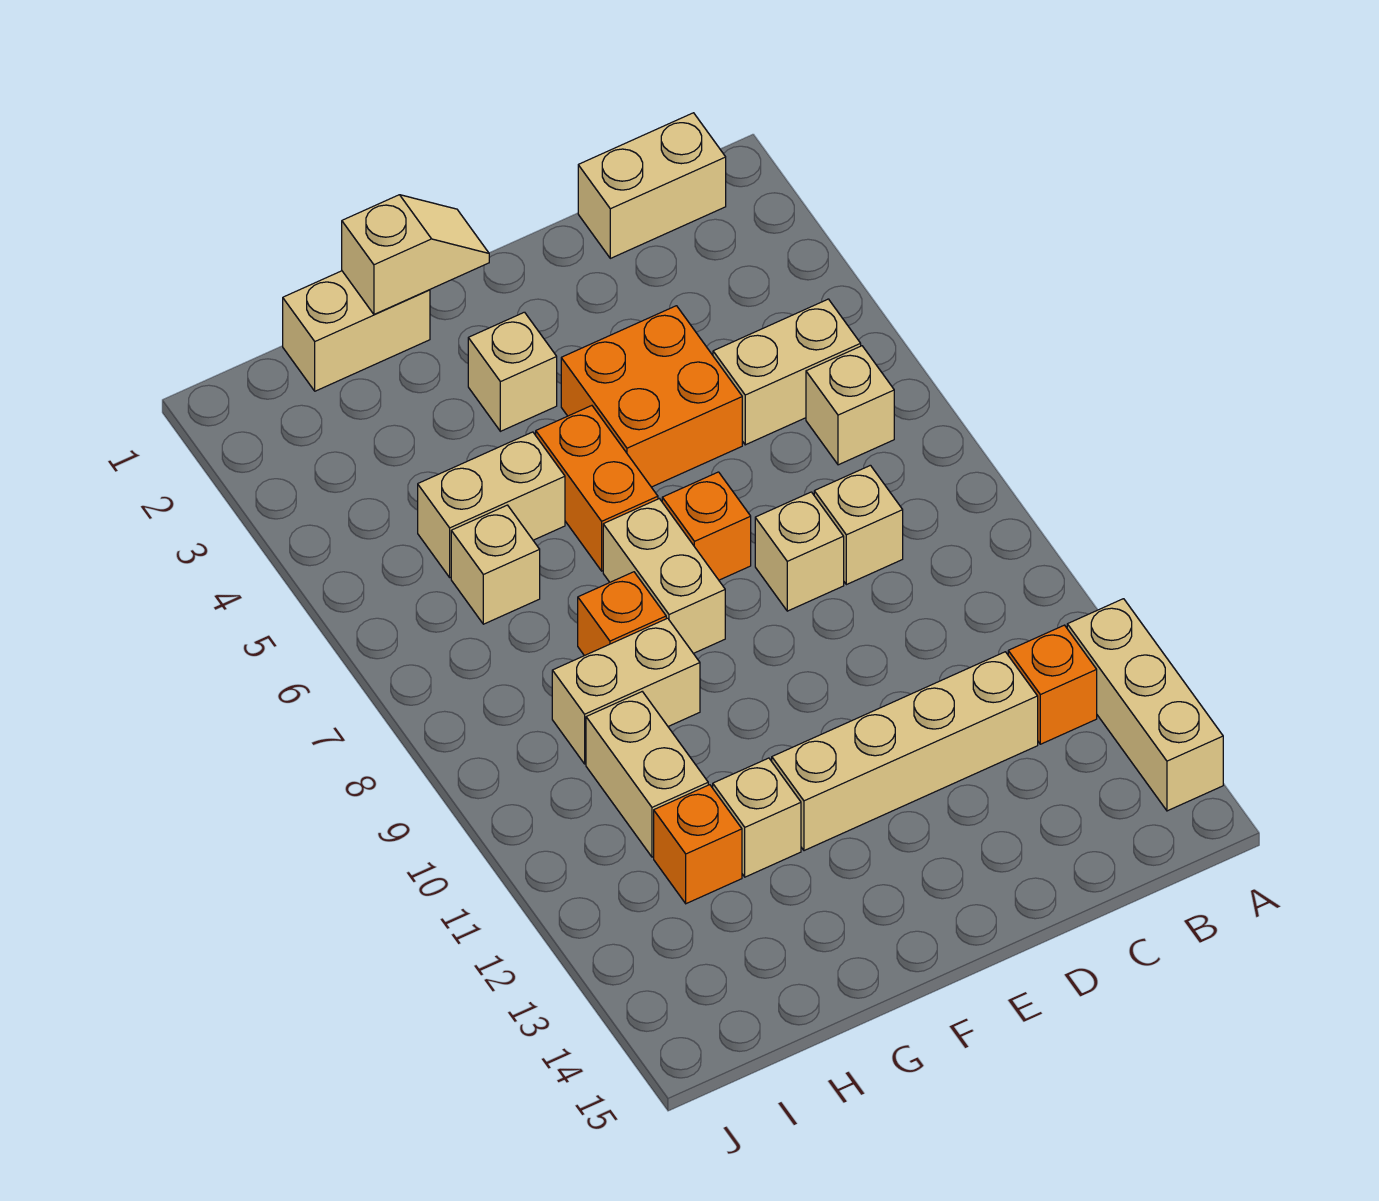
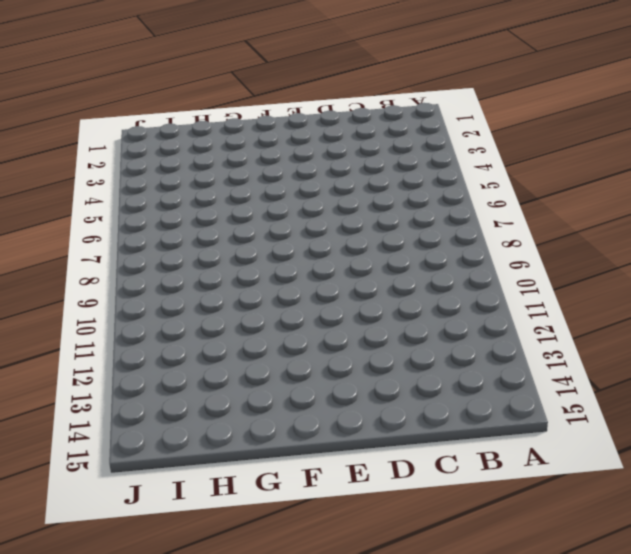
none -> tan brick A12:A14 level 1
none -> tan brick B1:C1 level 1
none -> tan brick B5:C5 level 1

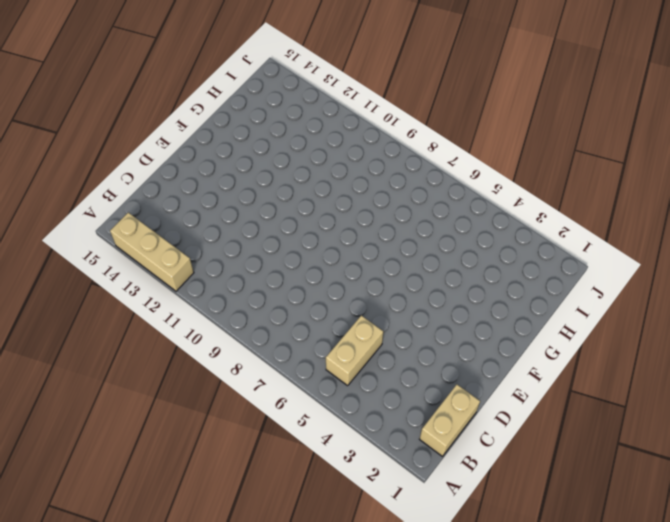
none -> tan brick B6 level 1
none -> orange brick B12 level 1
none -> tan brick C8 level 1

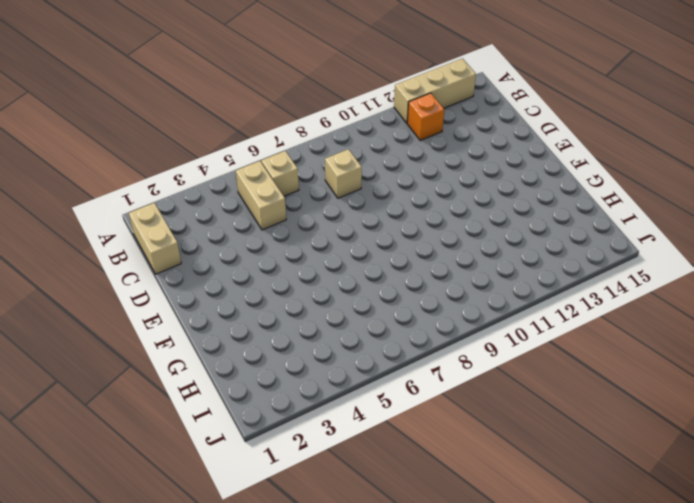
none -> tan brick C12:F12 level 1
none -> orange brick D4:E5 level 1
none -> tan brick D8 level 1

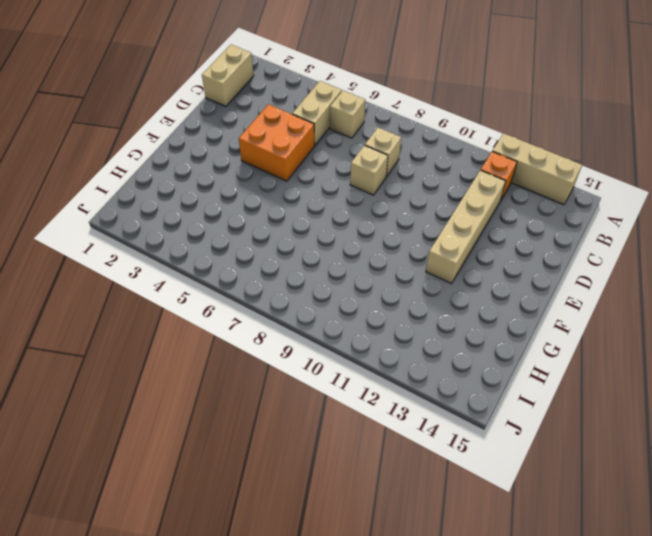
none -> orange brick E7 level 1
none -> tan brick F3 level 1
none -> orange brick F5:F6 level 1

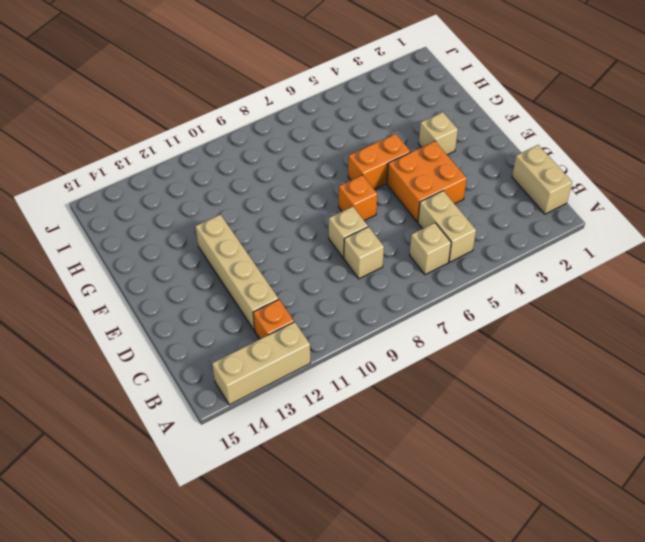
none -> tan brick F7:F8 level 1
none -> tan brick G1:H1 level 1
none -> tan brick G5:H5 level 1

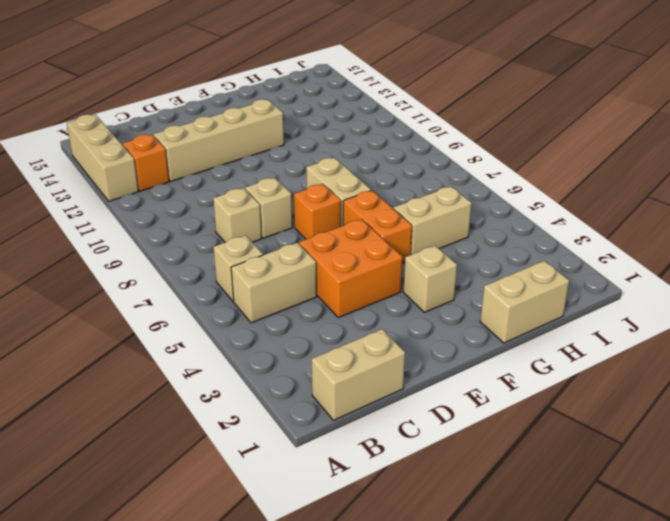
none -> orange brick G8 level 1
none -> tan brick G9:H9 level 1
none -> tan brick G12 level 1

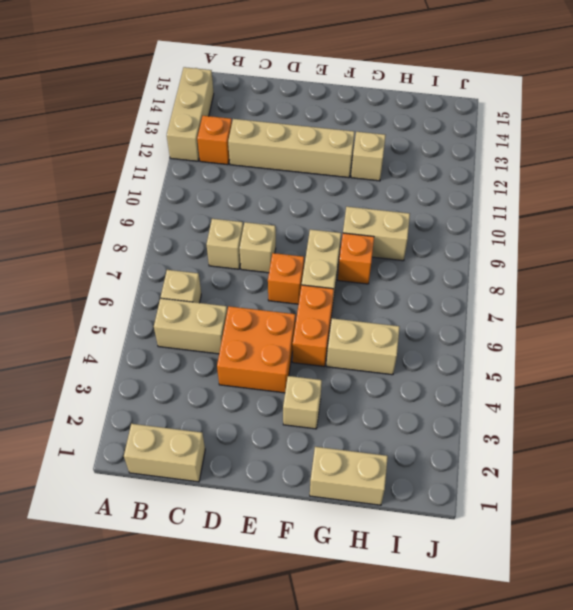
none -> tan brick H6 level 1
none -> tan brick H10:H11 level 1
none -> orange brick H12 level 1

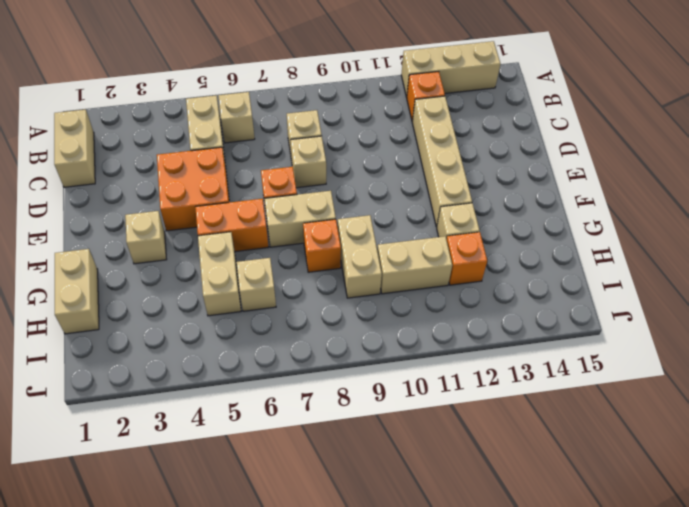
none -> tan slope F1:G1 level 2 top G

